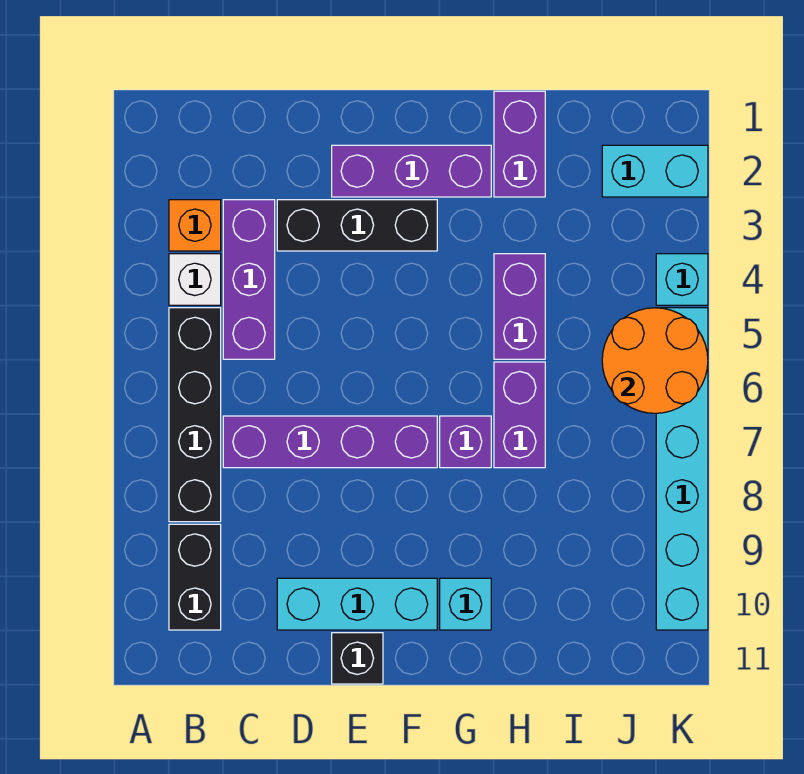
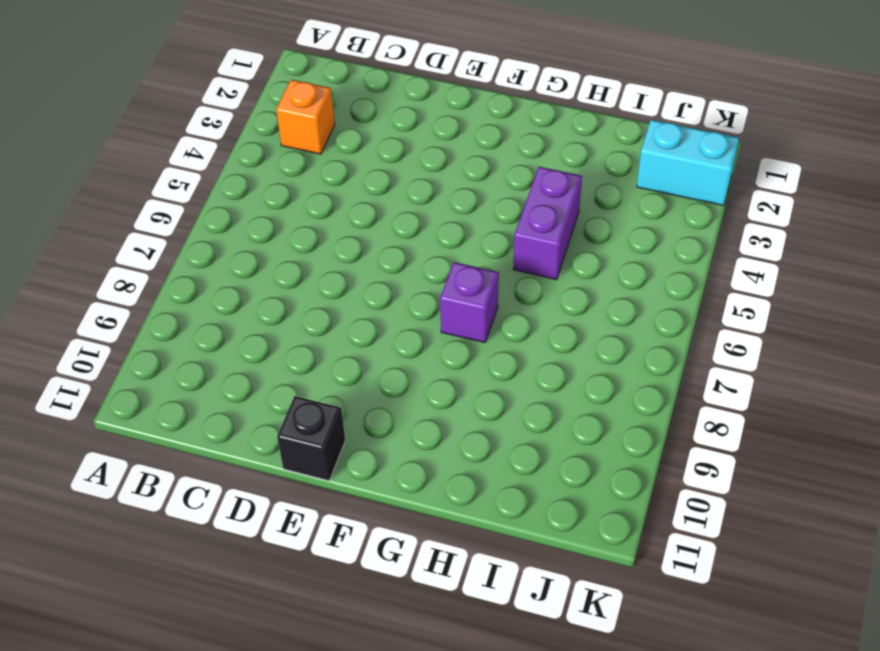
none -> white brick B4 level 1
none -> black brick B5:B8 level 1
none -> black brick B9:B10 level 1

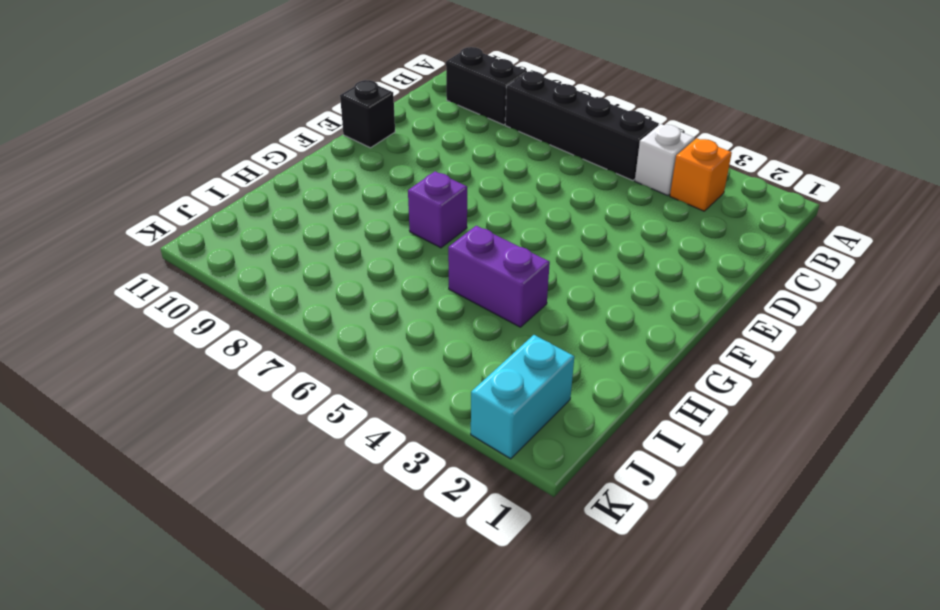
none -> purple brick C3:C5 level 1
none -> purple brick C7:F7 level 1
none -> black brick D3:F3 level 1

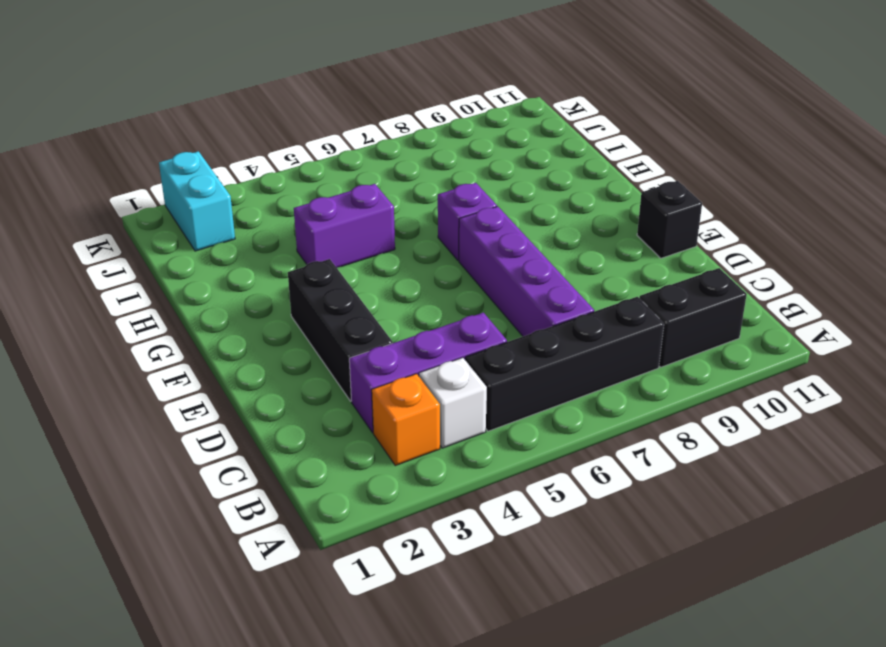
none -> cyan brick D10:F10 level 1
none -> purple brick E2:G2 level 1
none -> cyan brick G10 level 1

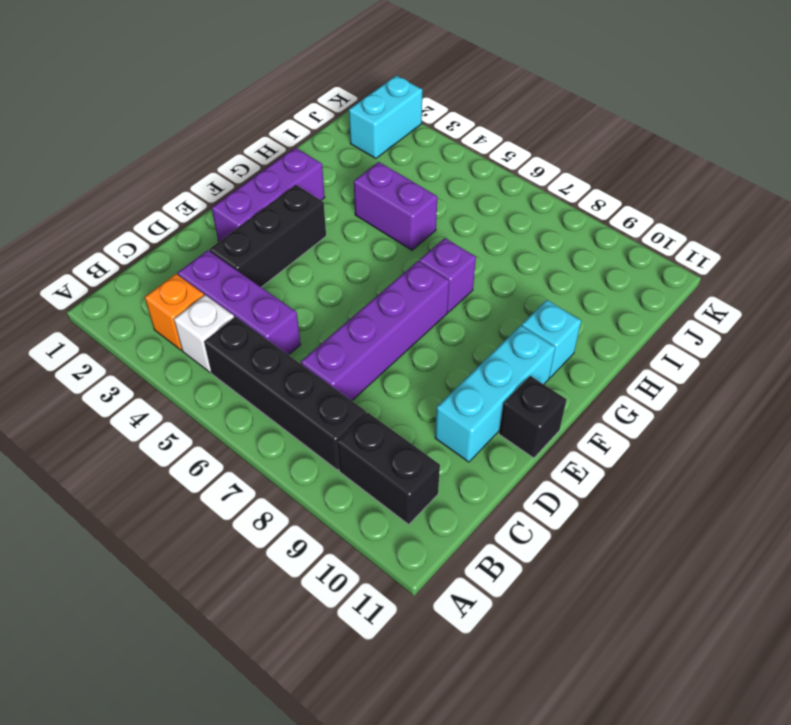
none -> purple brick H1:H2 level 1
none -> purple brick H6:H7 level 1
none -> cyan brick K4 level 1

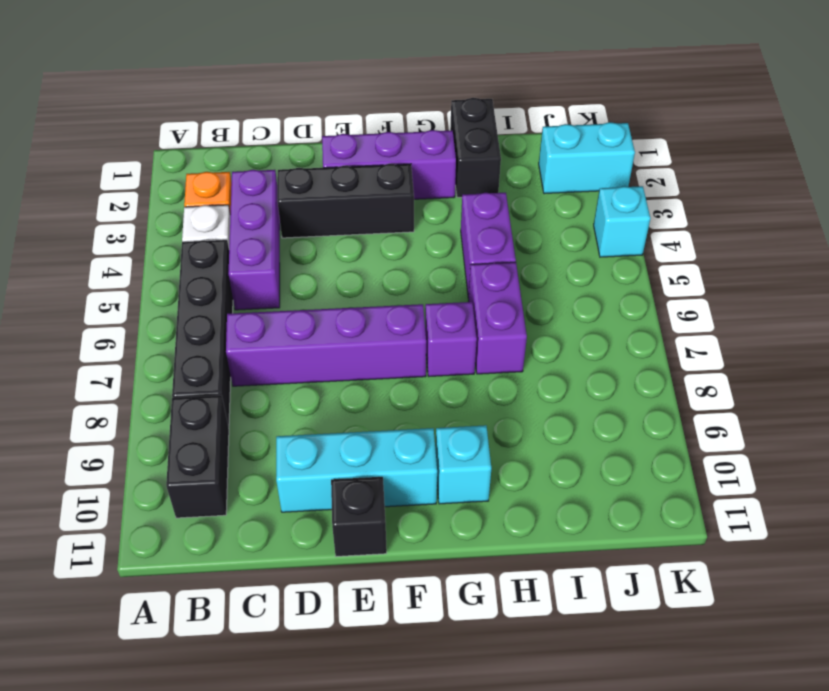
black brick H1:H2 level 1 -> purple brick H1:H2 level 1
none -> cyan brick K5:K10 level 1
none -> orange round brick J5:K6 level 2

